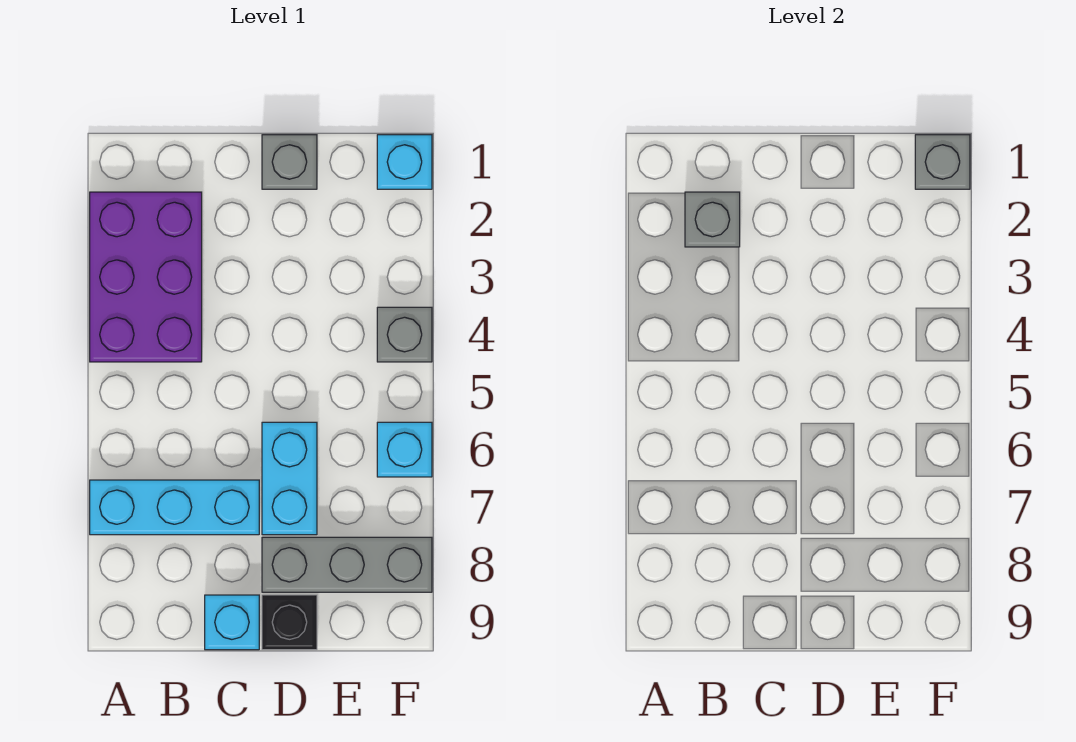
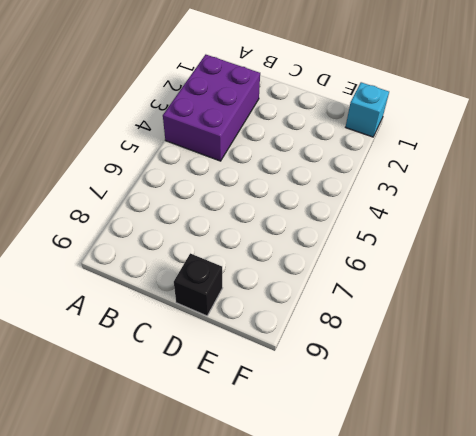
none -> cyan brick A7:C7 level 1
none -> cyan brick C9 level 1
none -> grey brick D1 level 1

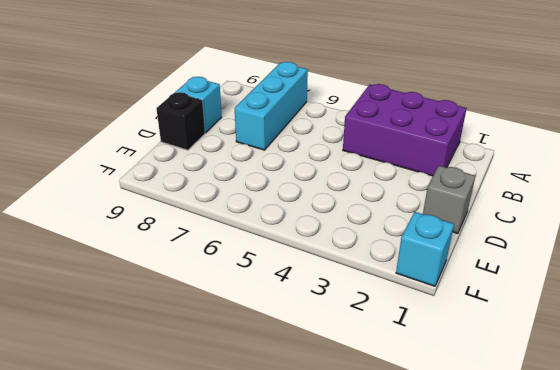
none -> cyan brick D6:D7 level 1
none -> grey brick D8:F8 level 1
none -> grey brick F4 level 1

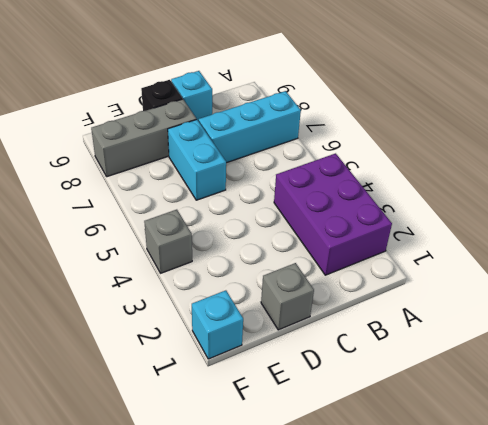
none -> cyan brick F6 level 1
none -> grey brick B2 level 2
none -> grey brick F1 level 2

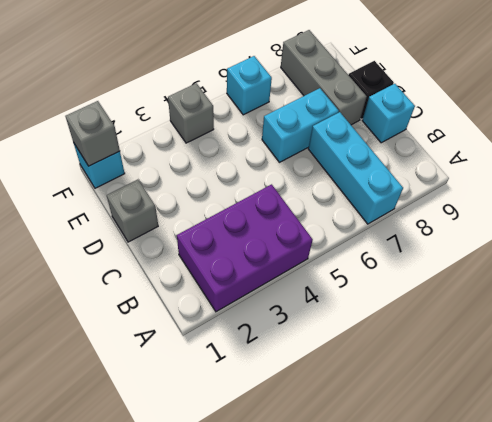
none -> grey brick B2 level 2

